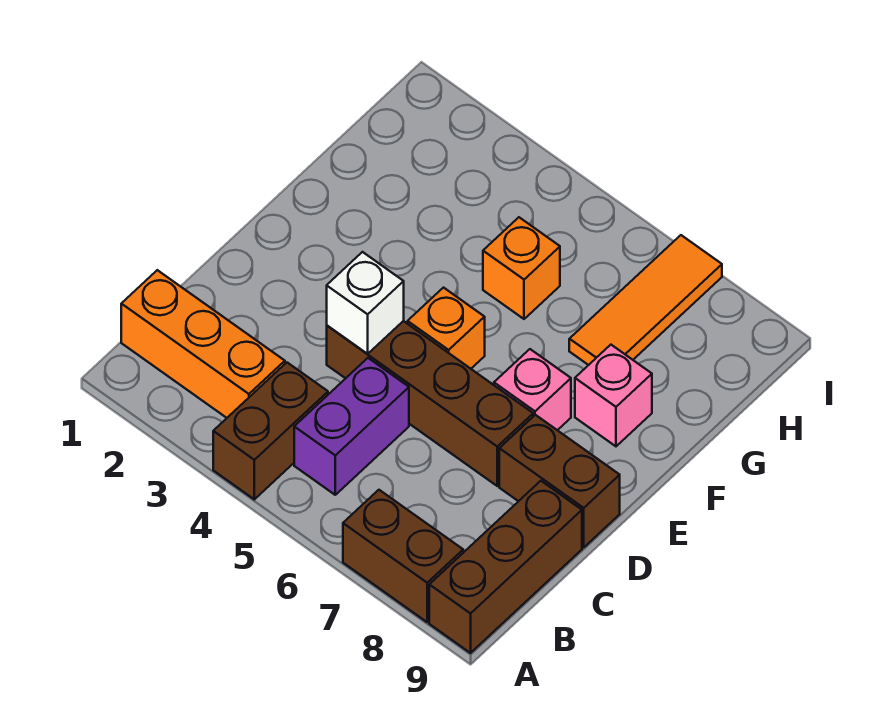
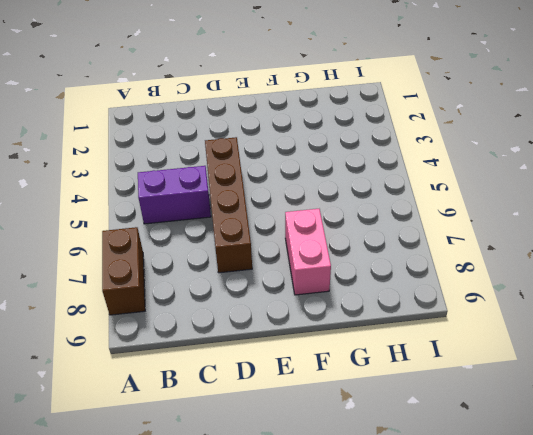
pink brick F7:F8 level 1 -> pink brick F8 level 1
none -> brown brick A4:B4 level 1
none -> brown brick A9:C9 level 1
none -> orange brick B1:B3 level 1

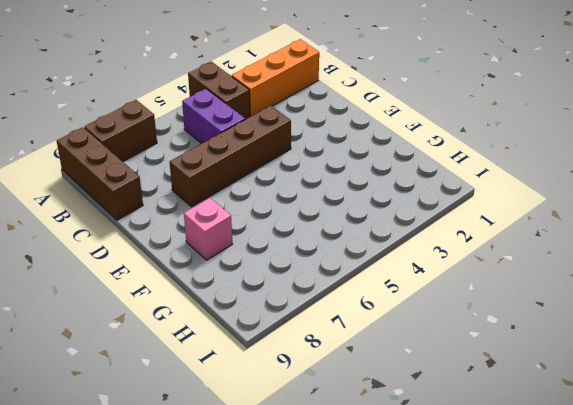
none -> brown brick D8:D9 level 1
none -> orange brick E5 level 1
none -> pink brick E7 level 1

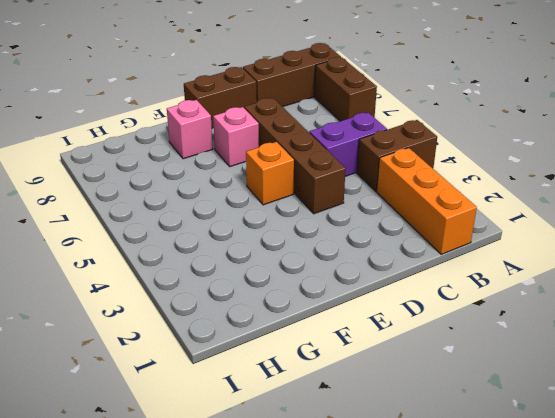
brown brick D9:E9 level 1 -> brown brick D8:D9 level 1
none -> orange brick G5 level 1
none -> orange tile G7:I7 level 1
none -> white brick D4 level 2

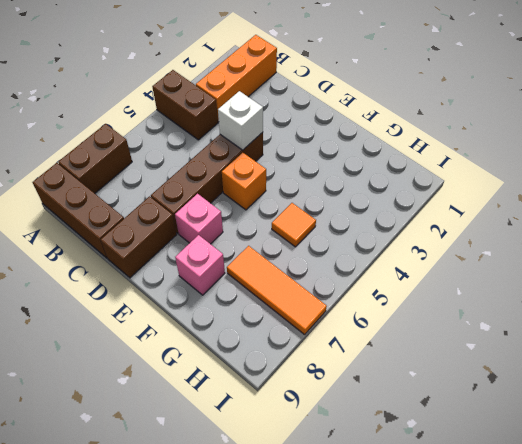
orange tile G5 level 1 -> orange brick G5 level 1
none -> purple brick B5:C5 level 1

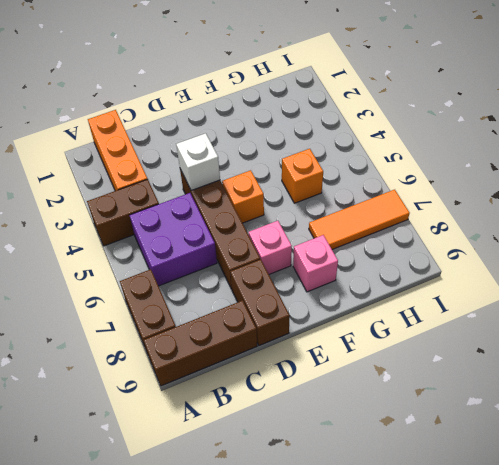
purple brick B5:C6 level 1 -> purple brick B5:C5 level 1

